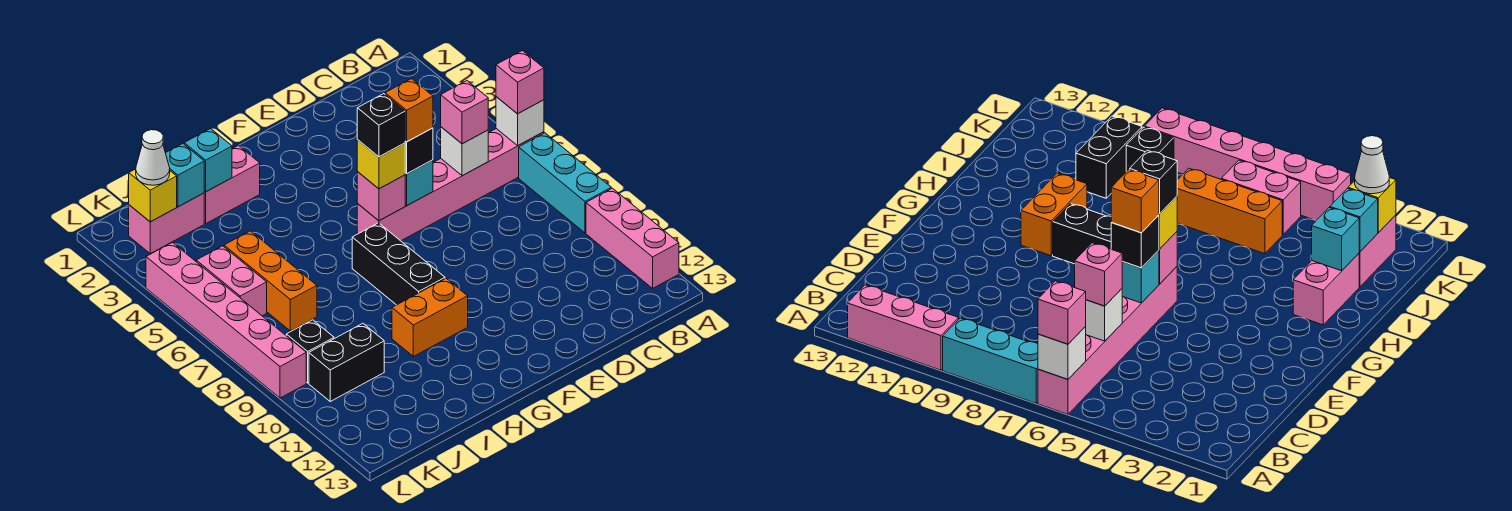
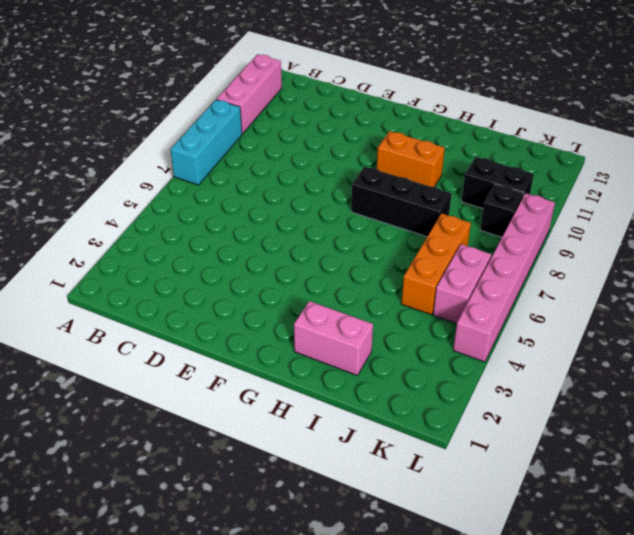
black brick G8:I8 level 1 -> black brick G7:G9 level 1
none -> pink brick A6:F6 level 1
none -> pink brick J2:K2 level 1
none -> white brick A6 level 2

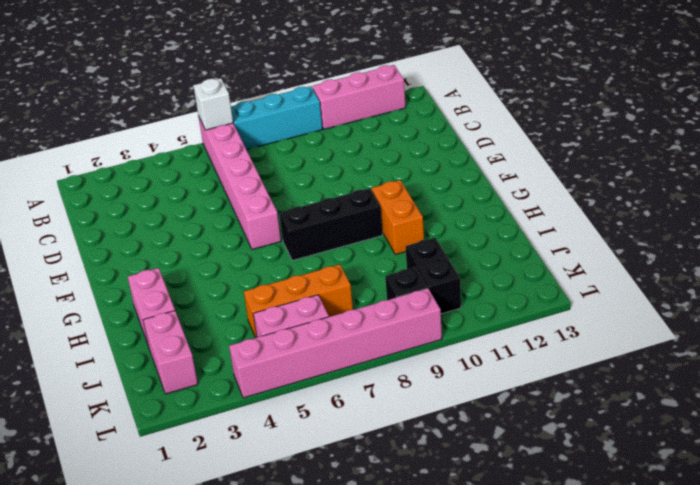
none -> white brick C6 level 2
none -> cyan brick E6 level 2
none -> pink brick F6 level 2

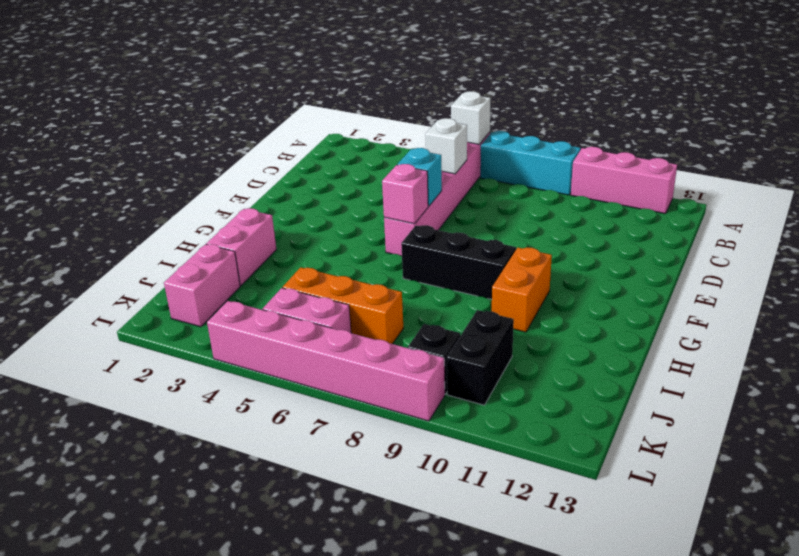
none -> cyan brick I2 level 2
none -> cyan brick J2 level 2
none -> yellow brick K2 level 2

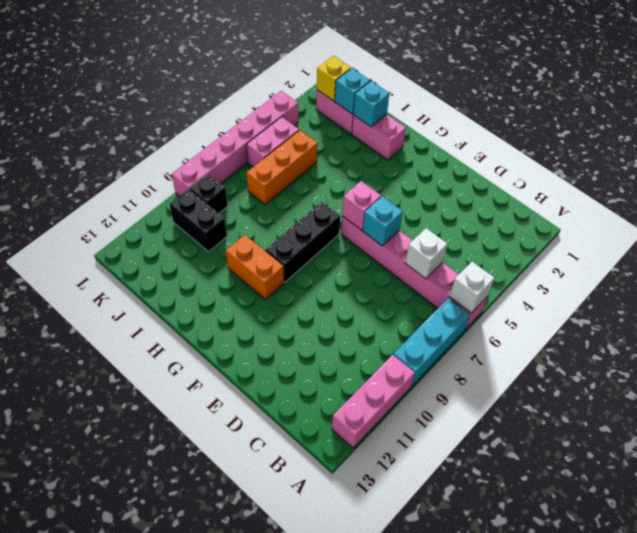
none -> pink brick A6 level 3
none -> pink brick C6 level 3
none -> black brick E6 level 3

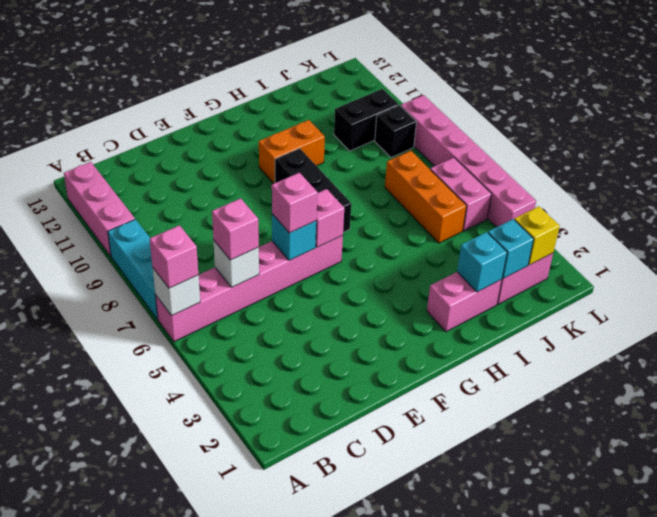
pink brick E6 level 3 -> black brick E6 level 3
none -> yellow brick F6 level 3
none -> white cone K2 level 3
none -> orange brick E6 level 4

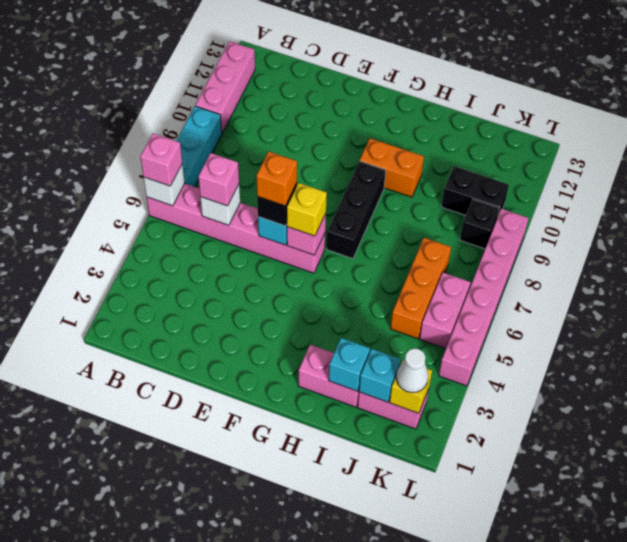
none -> black brick F6 level 4

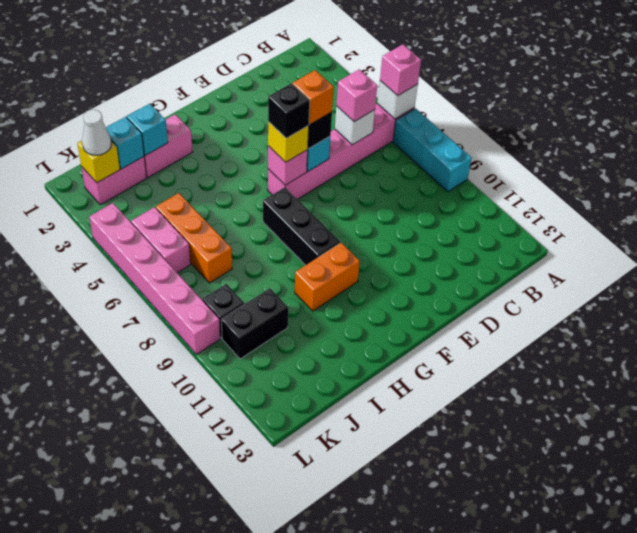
none -> pink brick A10:A12 level 1

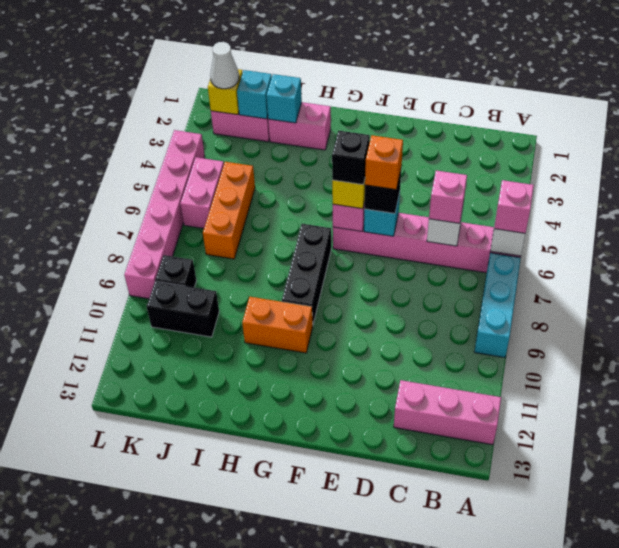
pink brick A12:C12 level 1 -> pink brick A10:A12 level 1

